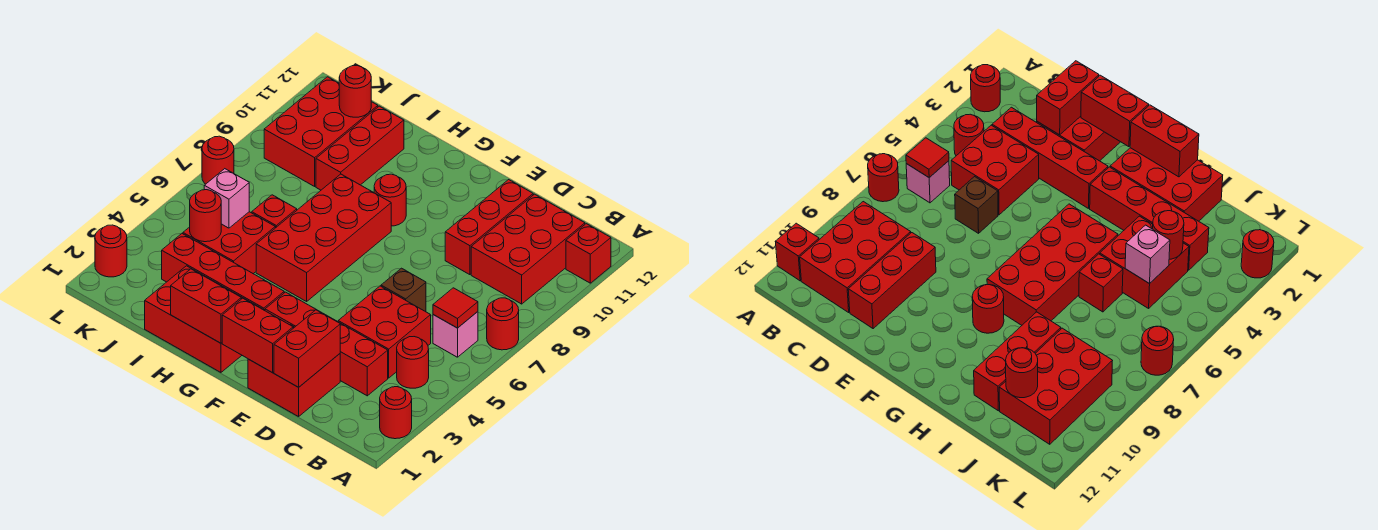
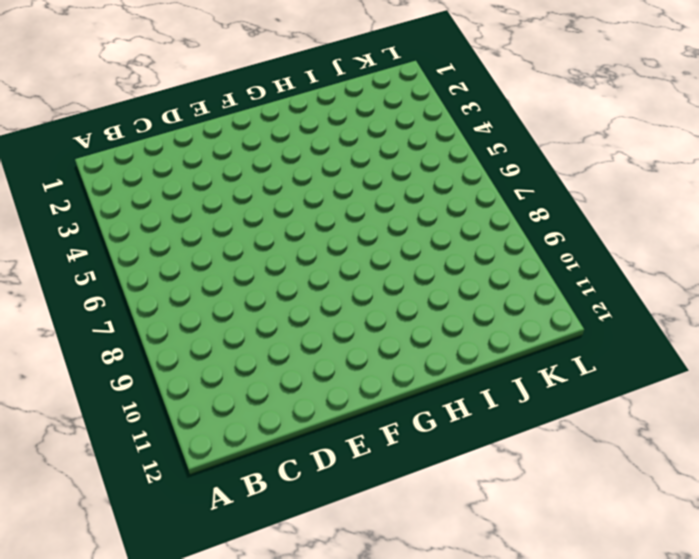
none -> red round brick A2 level 1
none -> red round brick A7 level 1
none -> red brick A11 level 1

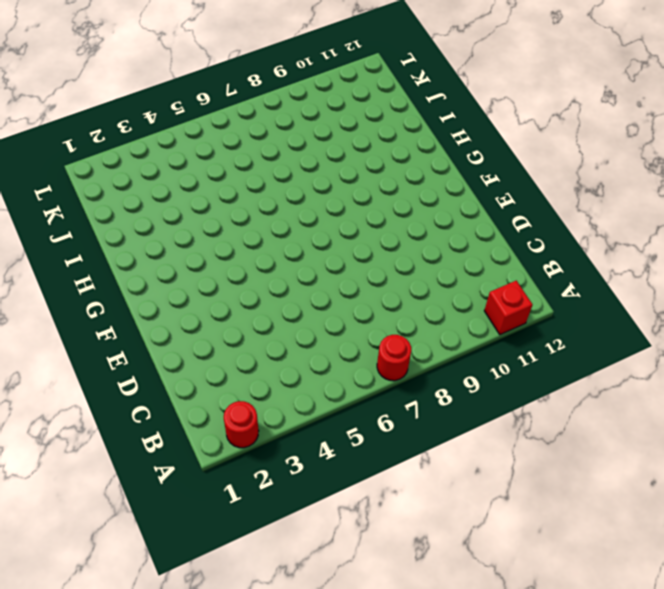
none -> red round brick B4 level 1
none -> pink brick B6 level 1
none -> red brick B9:C11 level 1

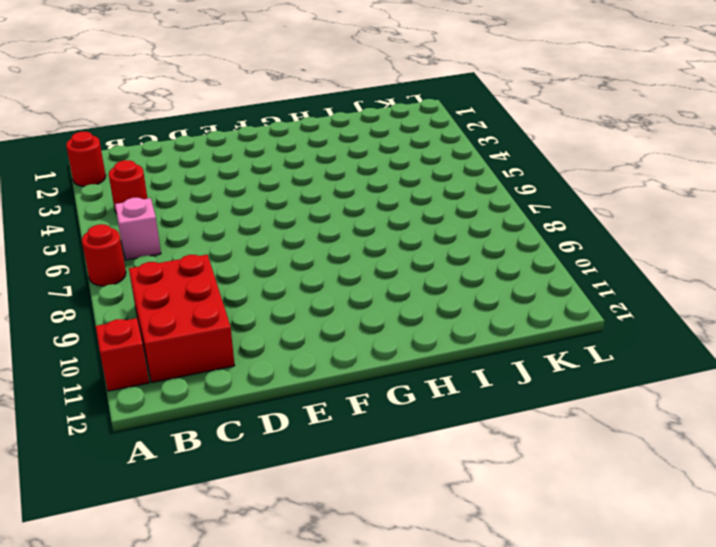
none -> red brick C3:F3 level 1
none -> red brick C4:D5 level 1
none -> red brick D1:E2 level 1

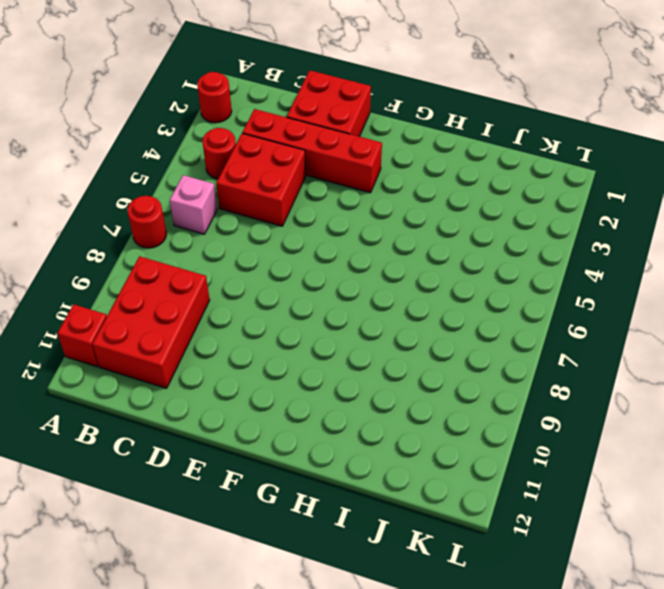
none -> brown brick D6 level 1
none -> red brick D9:D11 level 1
none -> red brick G1:I2 level 1

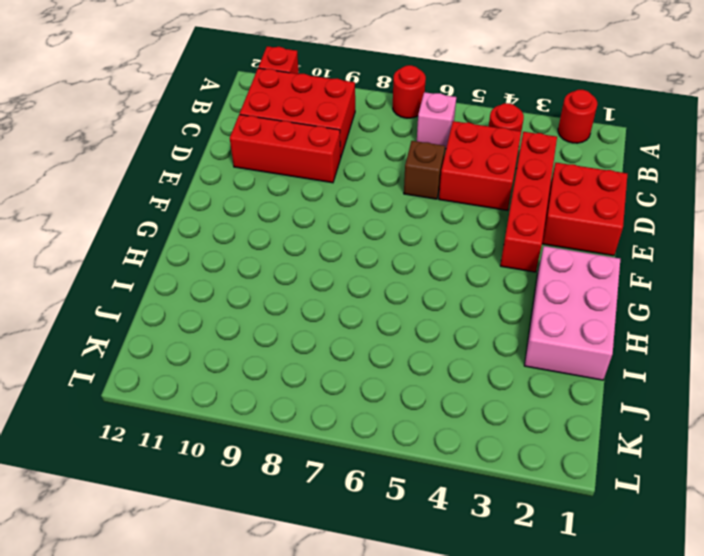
pink brick G1:I2 level 1 -> red brick G1:I2 level 1
none -> red brick G3:J3 level 1
none -> red brick G5:H8 level 1
none -> red round brick G9 level 1

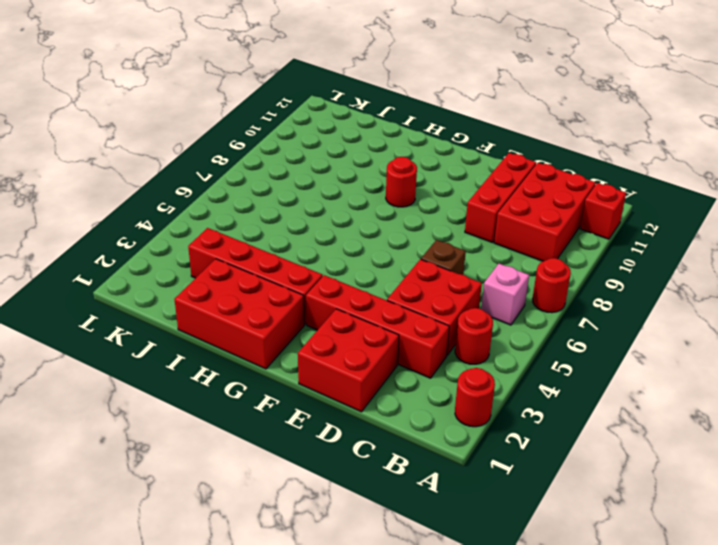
none -> red brick G5:H8 level 1
none -> red brick I4:J5 level 1
none -> red brick I6 level 1

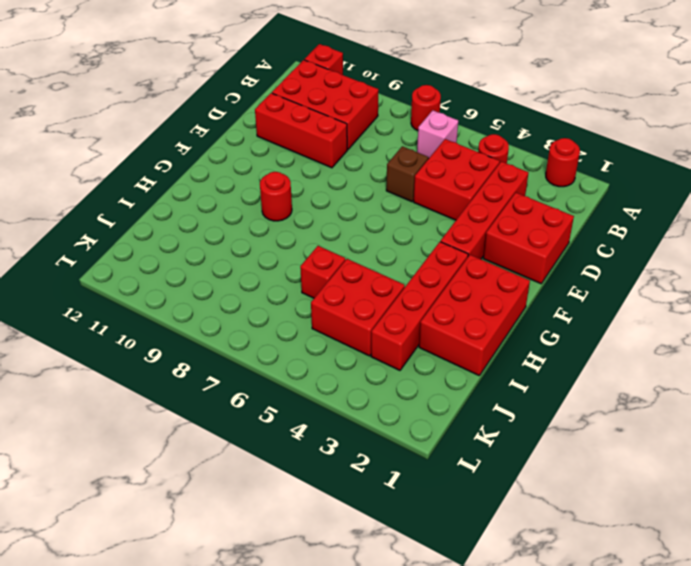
none -> red brick G5:H8 level 1
none -> red brick I9:I11 level 1
none -> red brick J9:K11 level 1

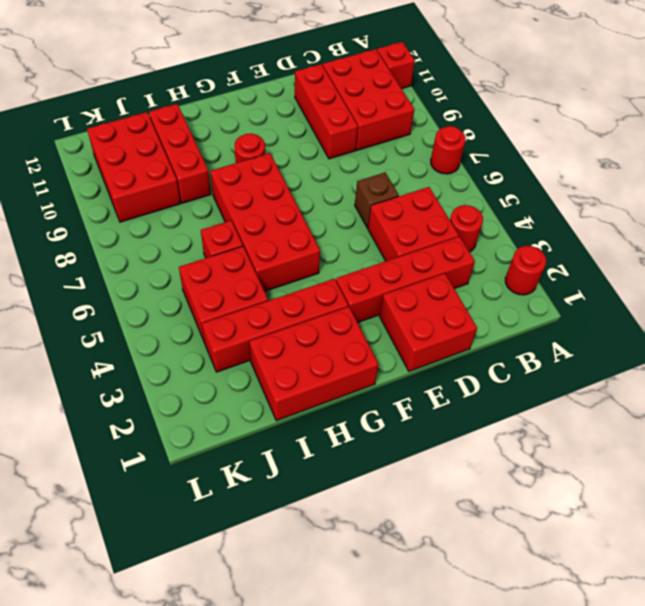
none -> pink brick B6 level 1
none -> red round brick L2 level 1
none -> red round brick L7 level 1

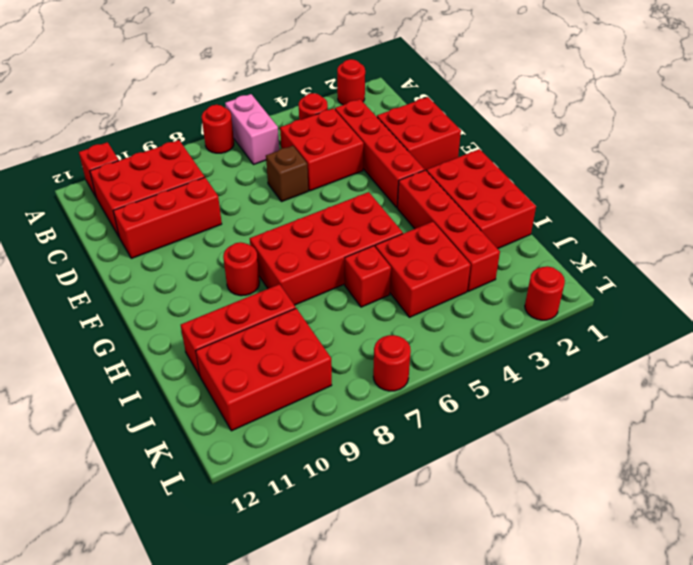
pink brick A6:B6 level 1 -> pink brick B6 level 1
none -> red tile B6 level 2
none -> red brick D1:D2 level 2
none -> red brick E1:F1 level 2

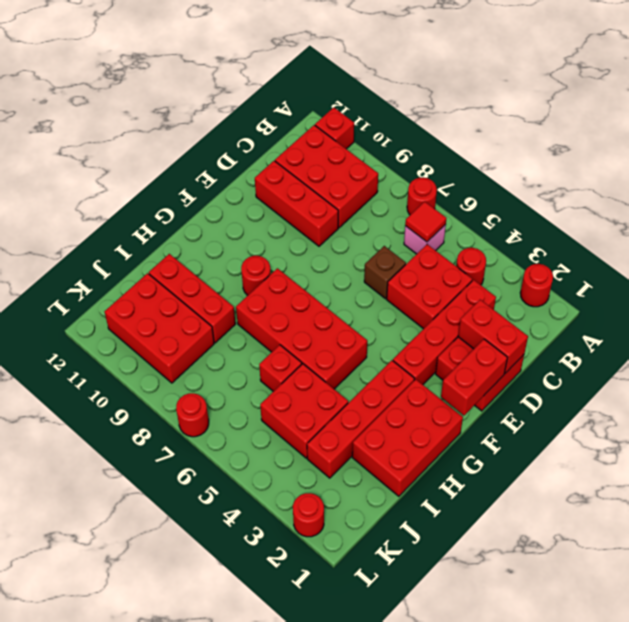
none -> red brick G1:H1 level 2
none -> red round brick J4 level 2
none -> pink brick J5 level 2

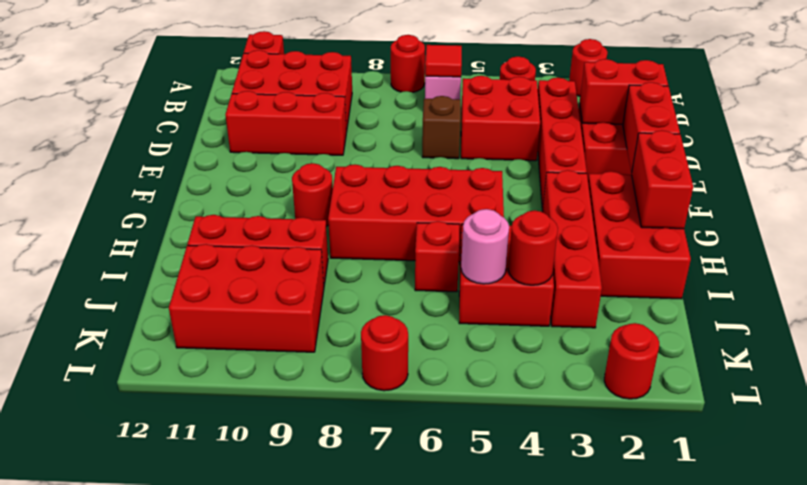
pink round brick J5 level 2 -> pink brick J5 level 2
none -> red round brick J11 level 2

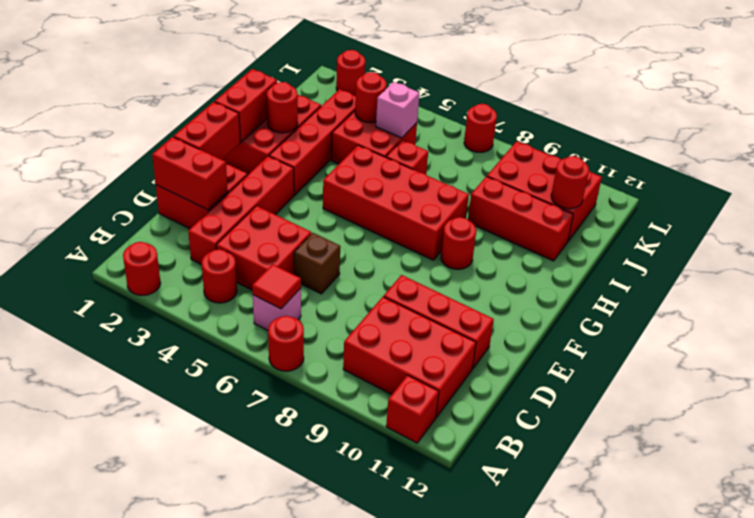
red round brick H2 level 2 -> none

